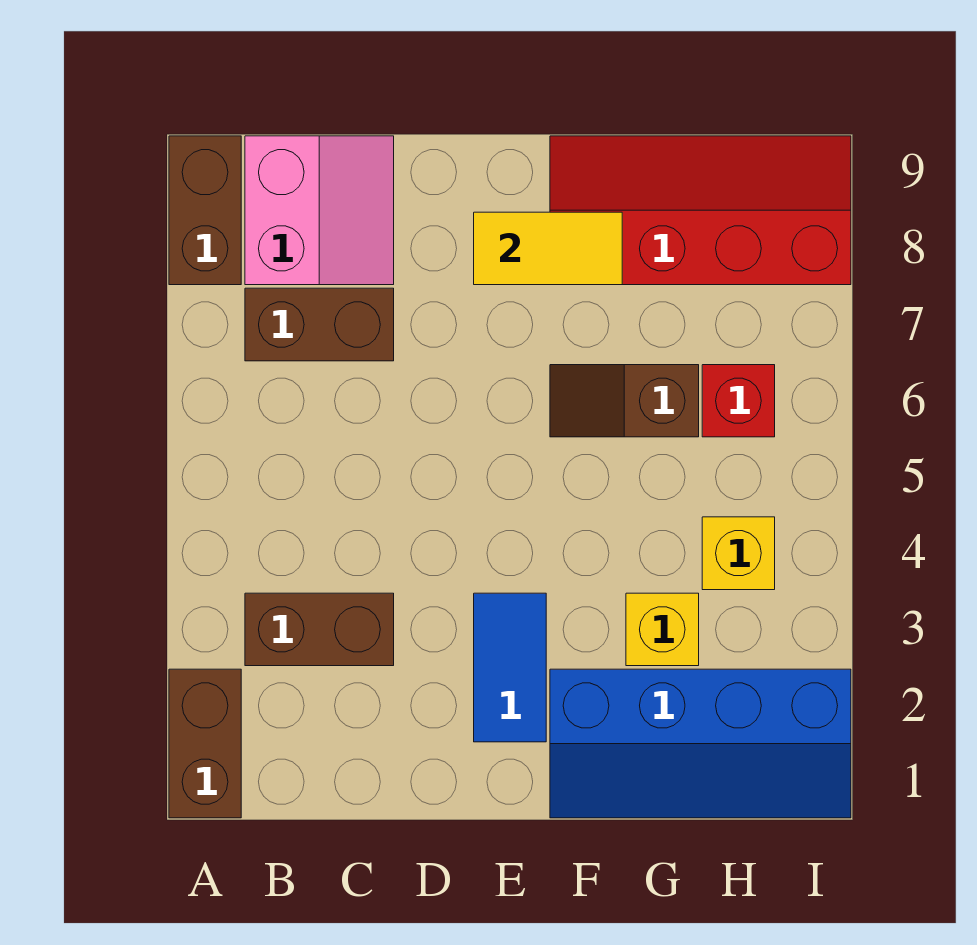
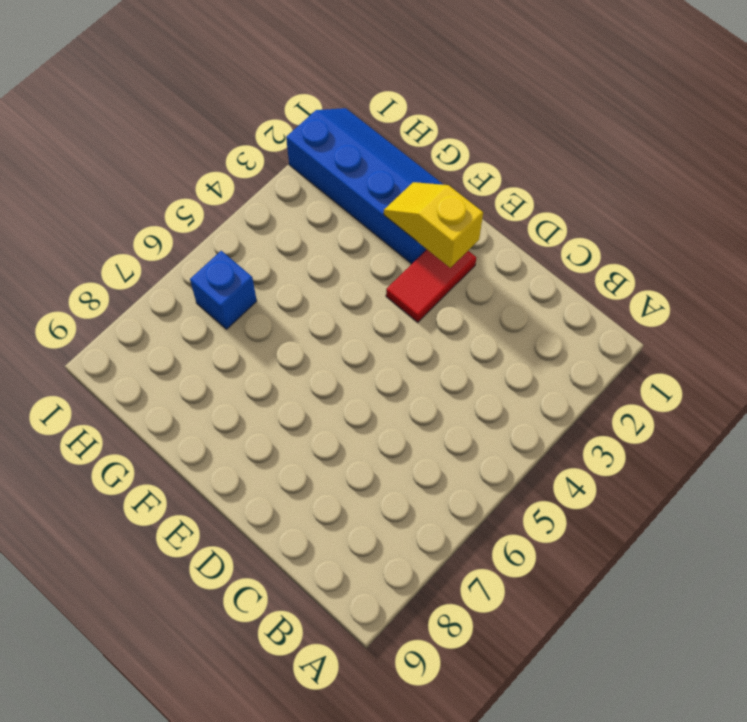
red tile E2:E3 level 1 -> blue tile E2:E3 level 1
yellow slope E2:F2 level 2 top E -> none
blue brick H6 level 1 -> red brick H6 level 1
none -> brown brick A1:A2 level 1
none -> brown brick A8:A9 level 1
none -> brown brick B3:C3 level 1

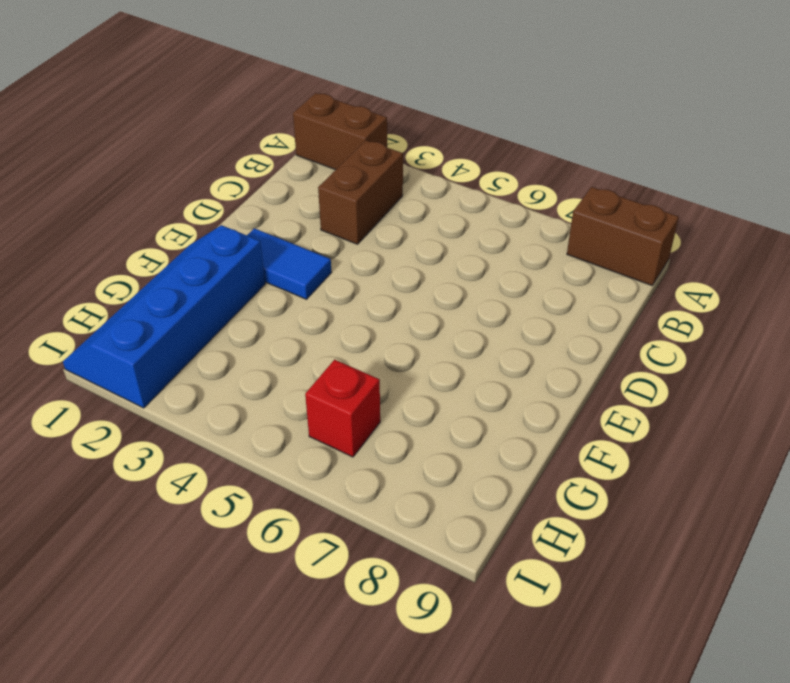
none -> brown brick B7:C7 level 1
none -> pink slope B8:C9 level 1 top B
none -> brown slope F6:G6 level 1 top G

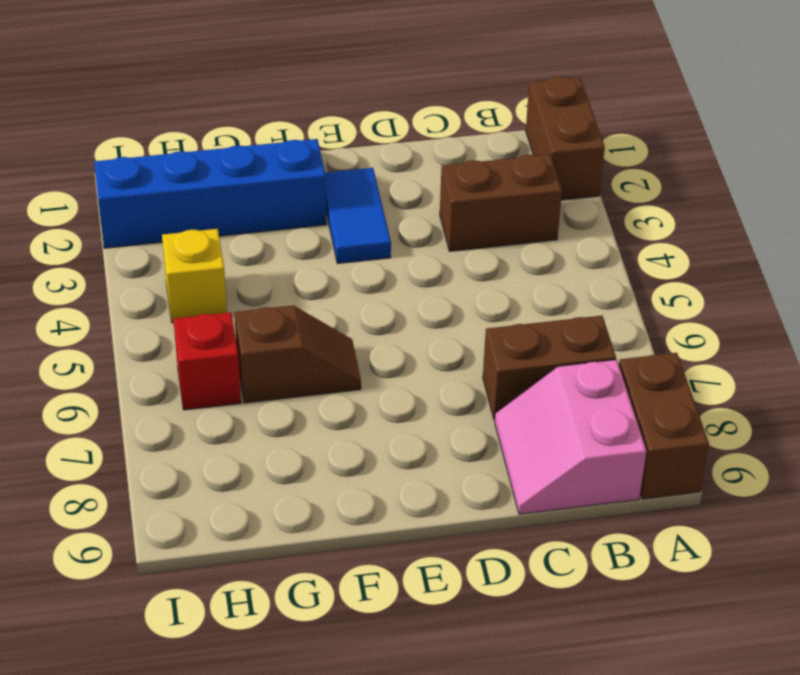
none -> red slope F8:I9 level 1 top 8
none -> yellow brick G3 level 1
none -> yellow tile E8:F8 level 2

